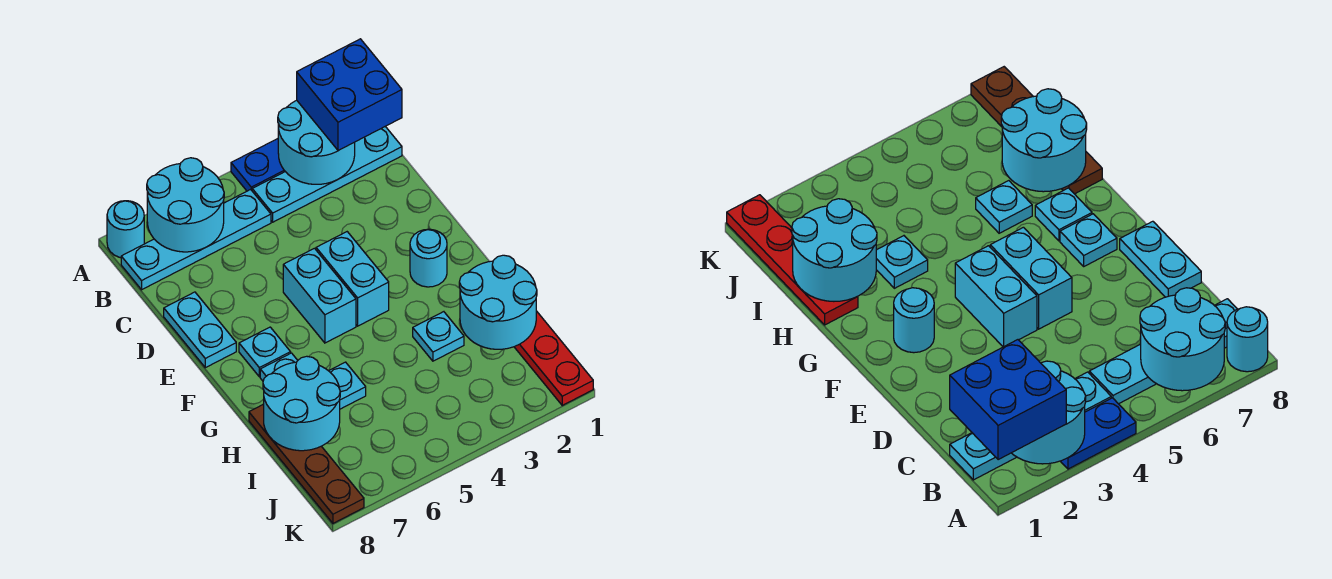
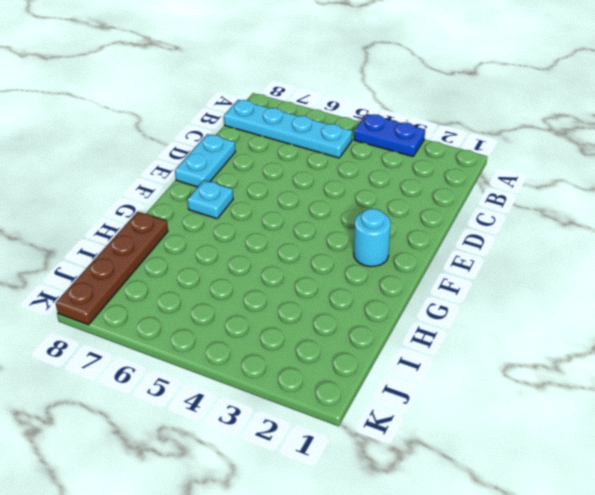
none -> cyan round brick A8 level 1
none -> cyan plate B1:B4 level 1
none -> cyan brick E4:F4 level 1

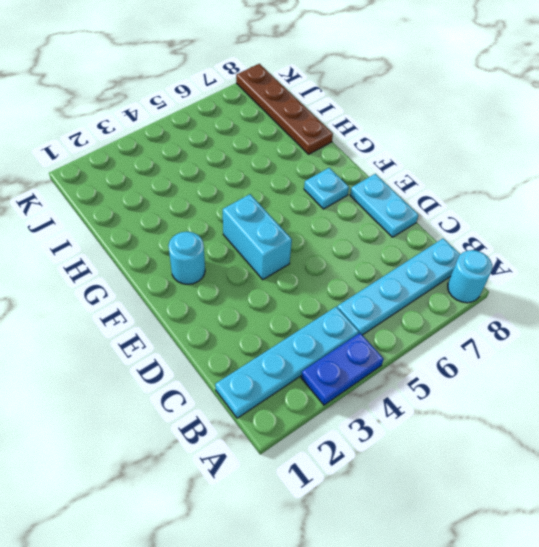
none -> cyan brick E5:F5 level 1
none -> cyan plate G7 level 1
none -> red plate H1:K1 level 1

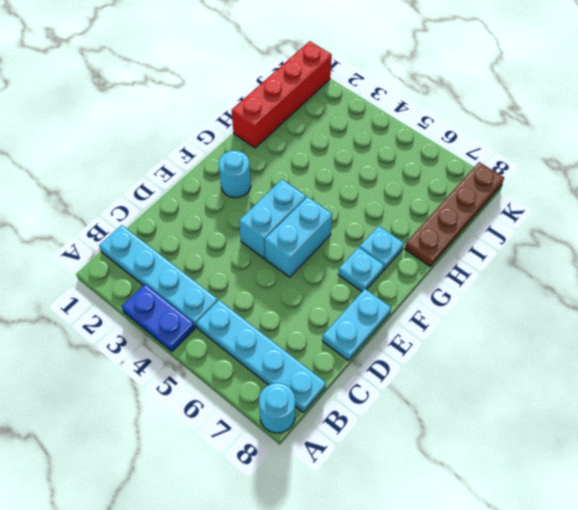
red brick H1:K1 level 1 -> red plate H1:K1 level 1
none -> cyan plate H3 level 1
none -> cyan plate H6 level 1
none -> cyan round brick A2:B3 level 2

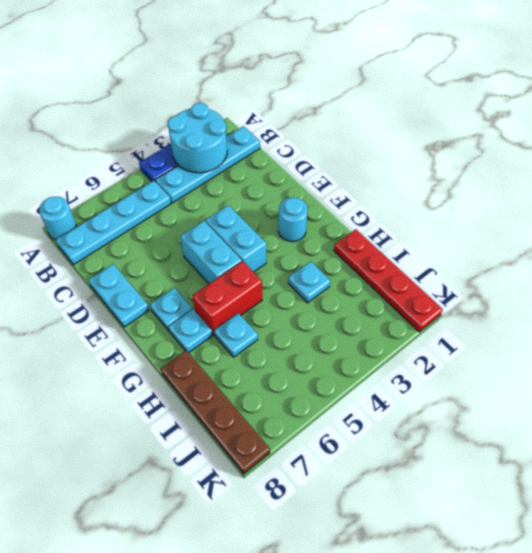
red brick G5:G6 level 1 -> none
none -> cyan round brick A6:B7 level 2
none -> cyan round brick H1:I2 level 2
none -> cyan round brick H7:I8 level 2

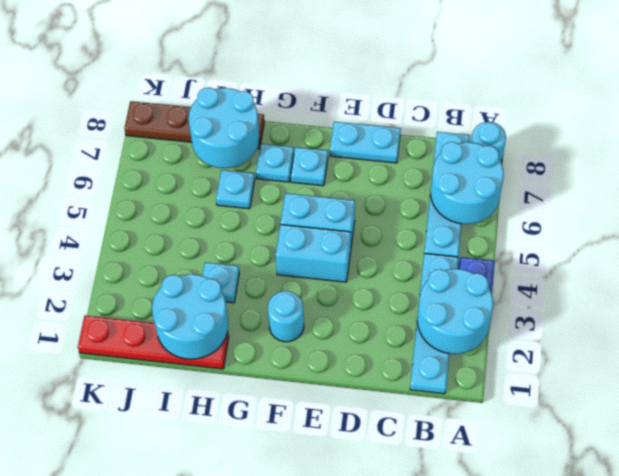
none -> blue brick A1:B2 level 3

